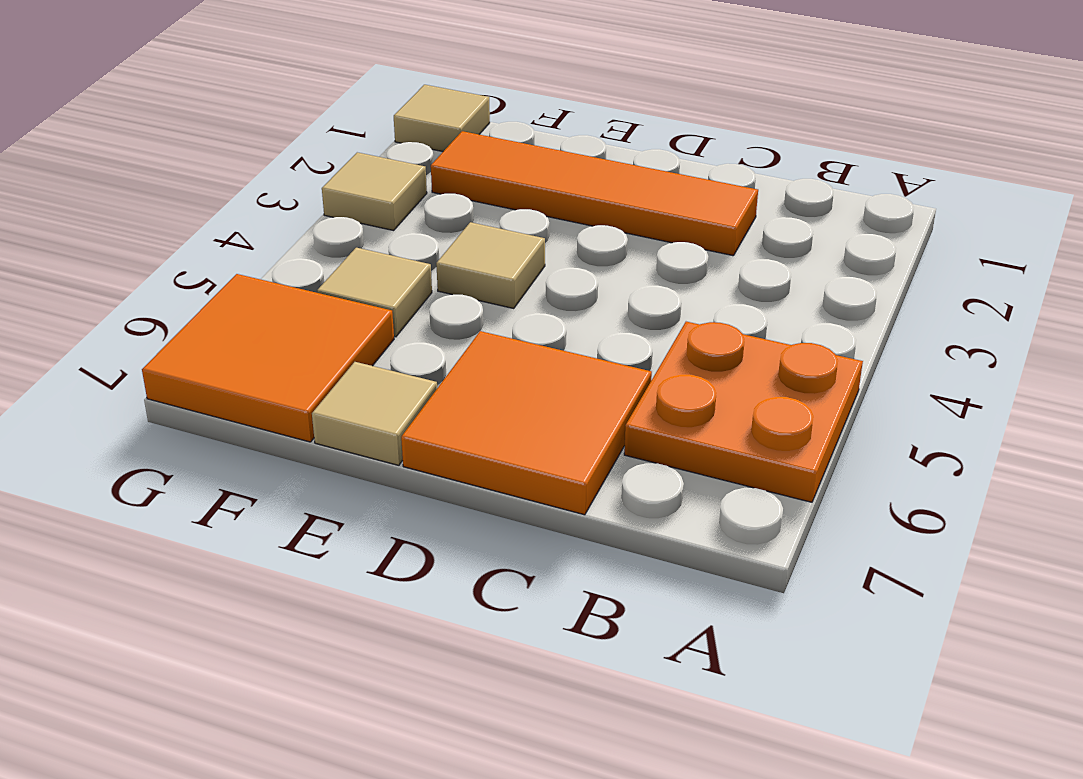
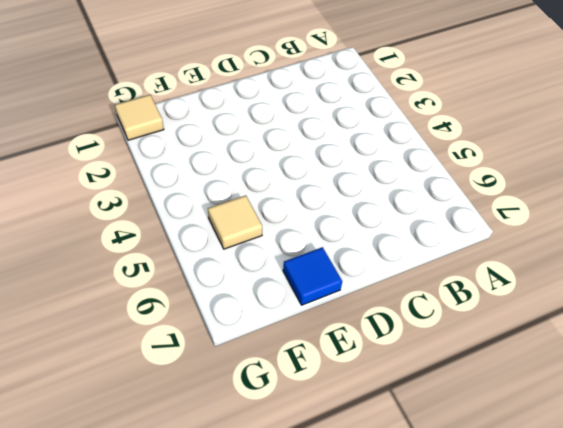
blue tile E7 level 1 -> tan tile E7 level 1
none -> orange plate A5:B6 level 1
none -> orange tile C2:F2 level 1

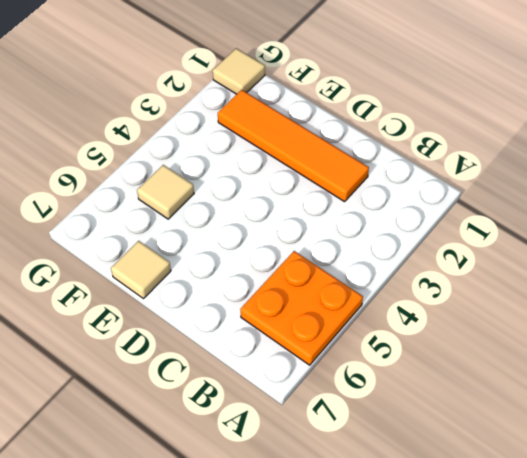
none -> orange tile C6:D7 level 1
none -> tan tile E4 level 1

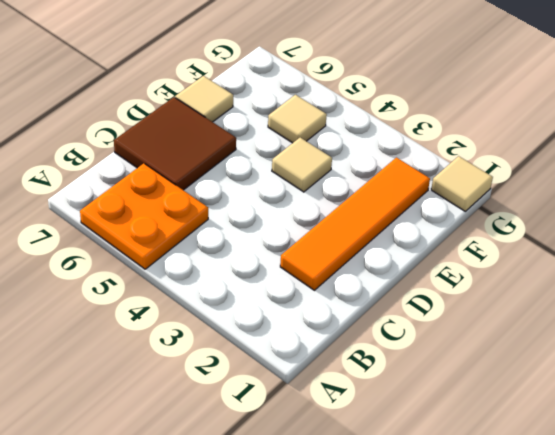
brown tile C6:D7 level 1 -> orange tile C6:D7 level 1
none -> orange tile F6:G7 level 1
none -> tan tile G3 level 1

